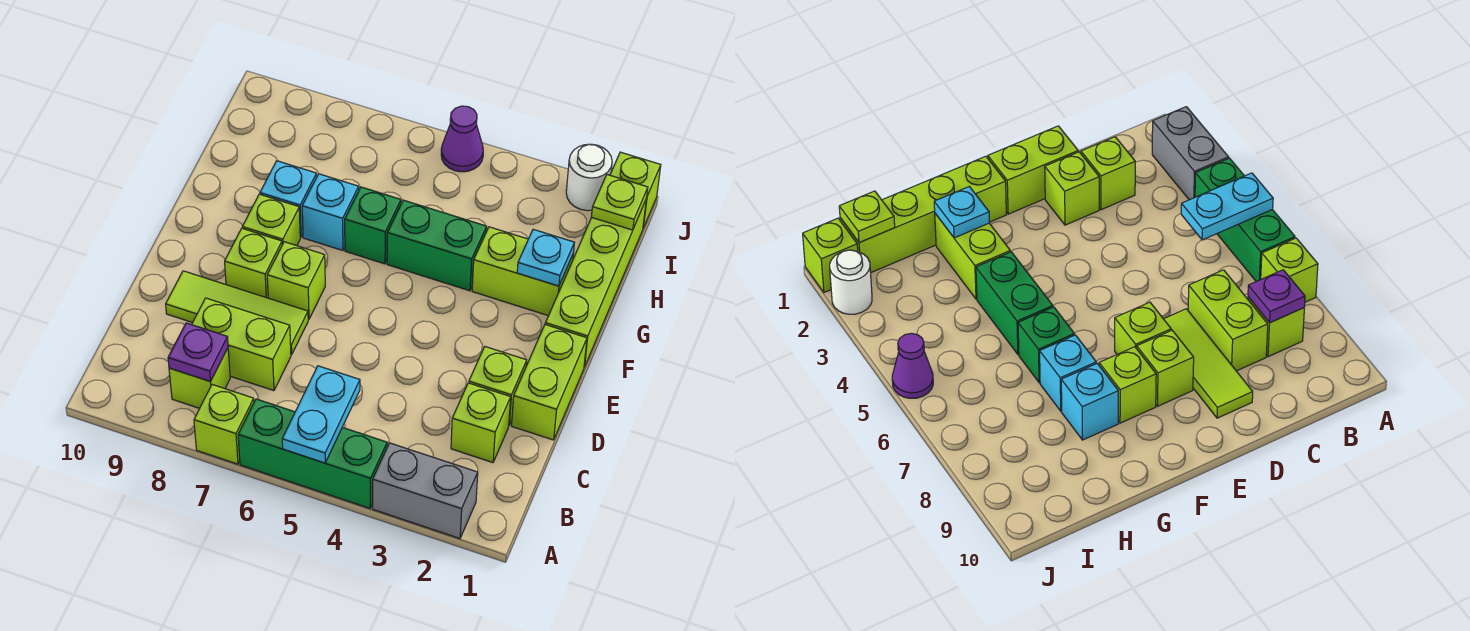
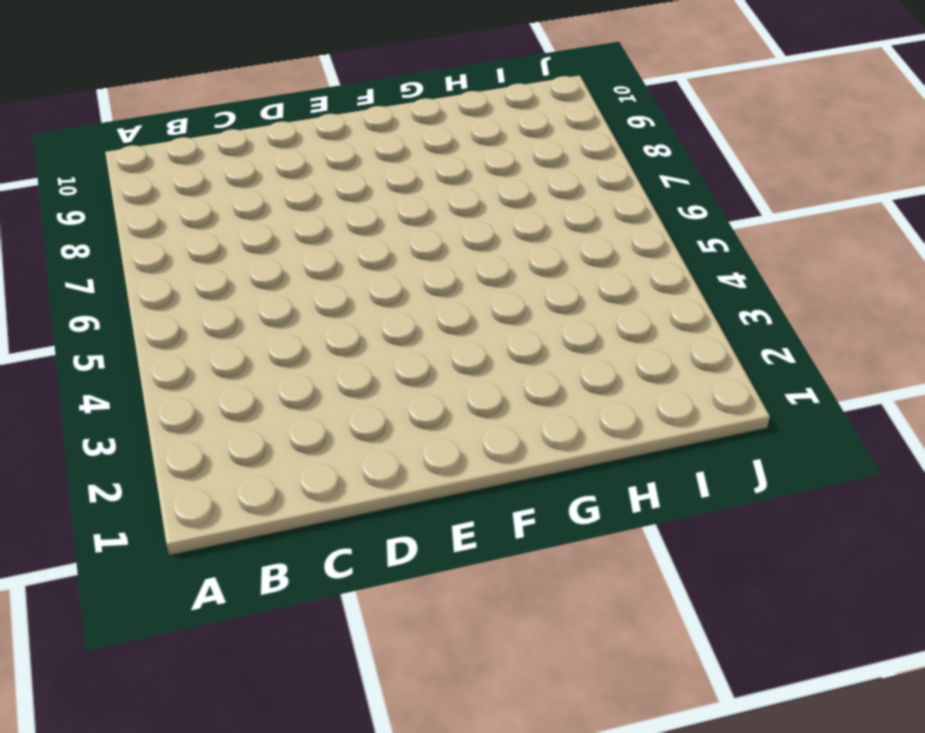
none -> grey brick A2:A3 level 1
none -> green brick A4:A6 level 1
none -> lime brick A7 level 1

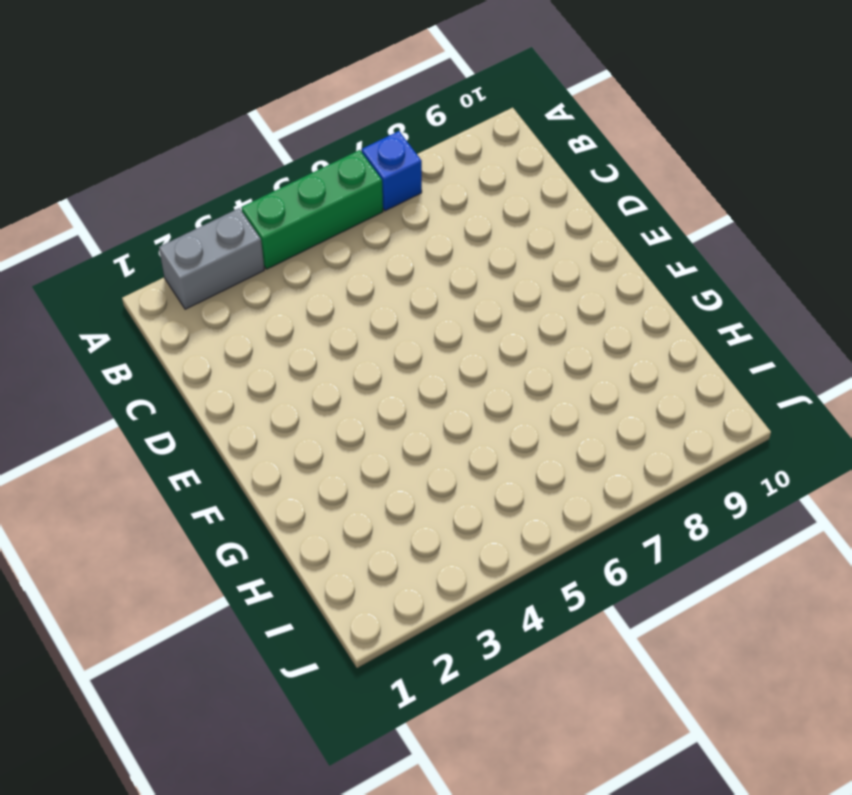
blue brick A7 level 1 -> lime brick A7 level 1
none -> lime brick B8 level 1
none -> lime brick C2 level 1
none -> lime brick C7:C8 level 1

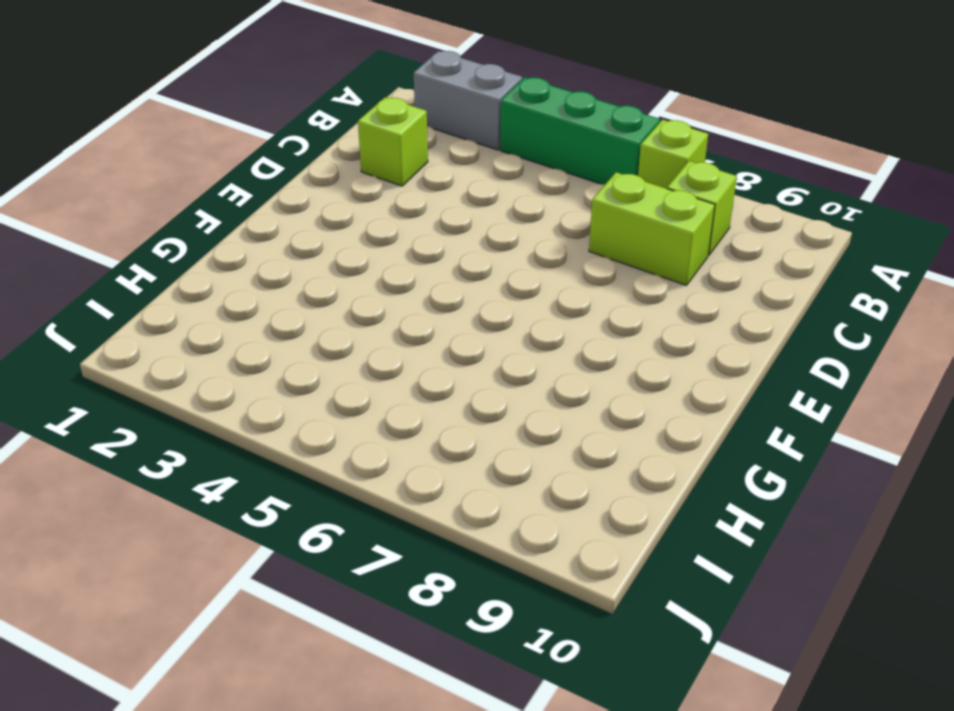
none -> lime brick D1:E1 level 1
none -> lime brick D2 level 1
none -> lime tile D7:D9 level 1

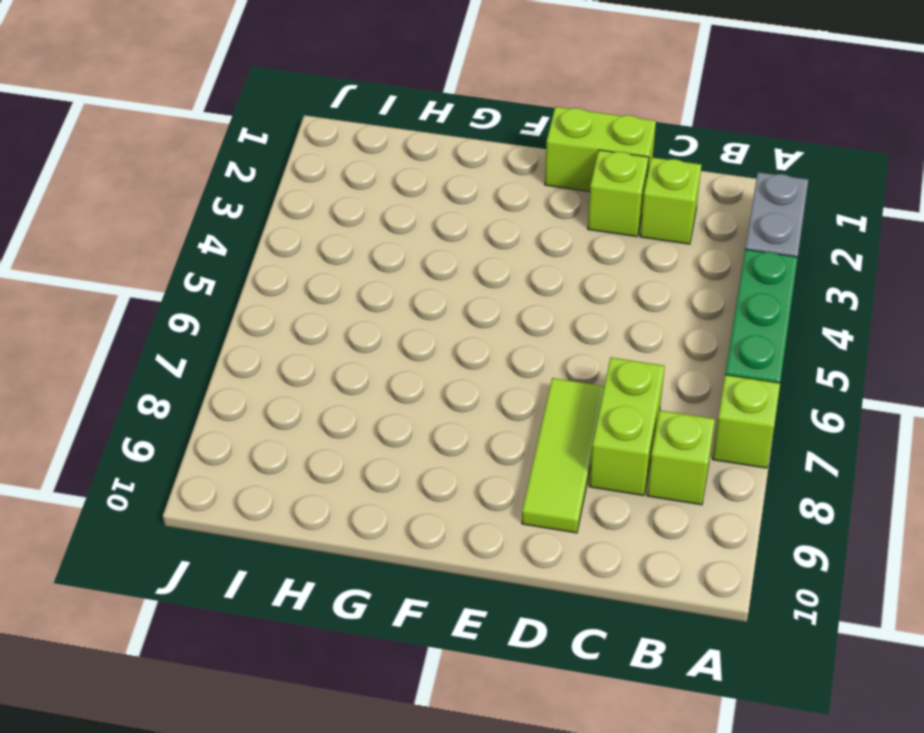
none -> lime brick E7 level 1
none -> lime brick E8 level 1
none -> lime brick F1:I1 level 1

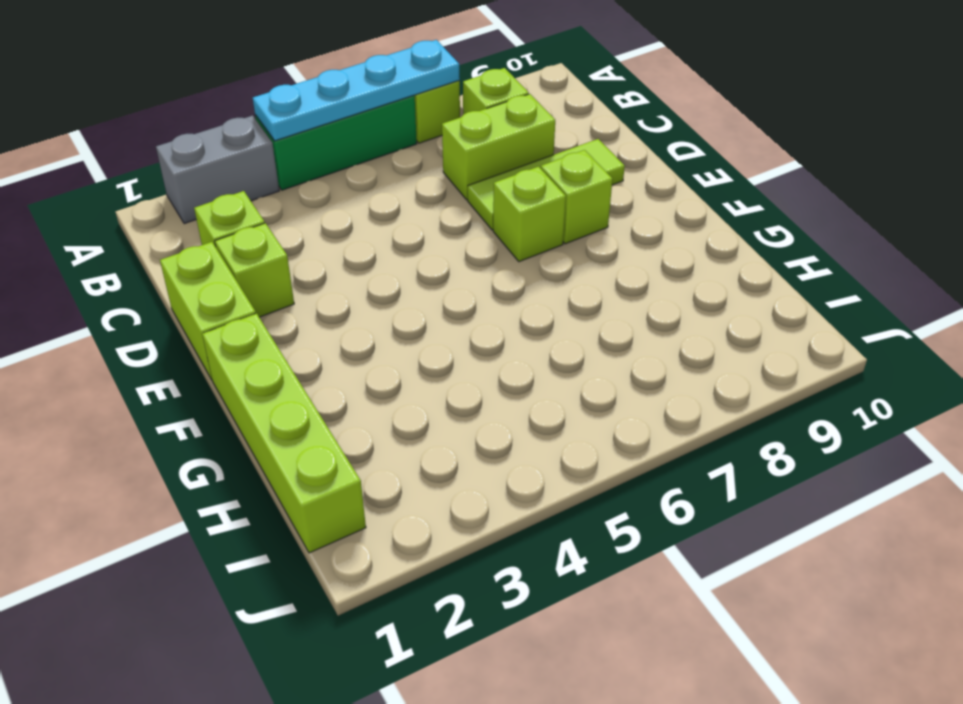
cyan plate A4:A7 level 2 -> cyan plate A5:B5 level 2
none -> lime brick F8 level 1
none -> lime brick G2:G3 level 1
none -> green brick G4:G5 level 1

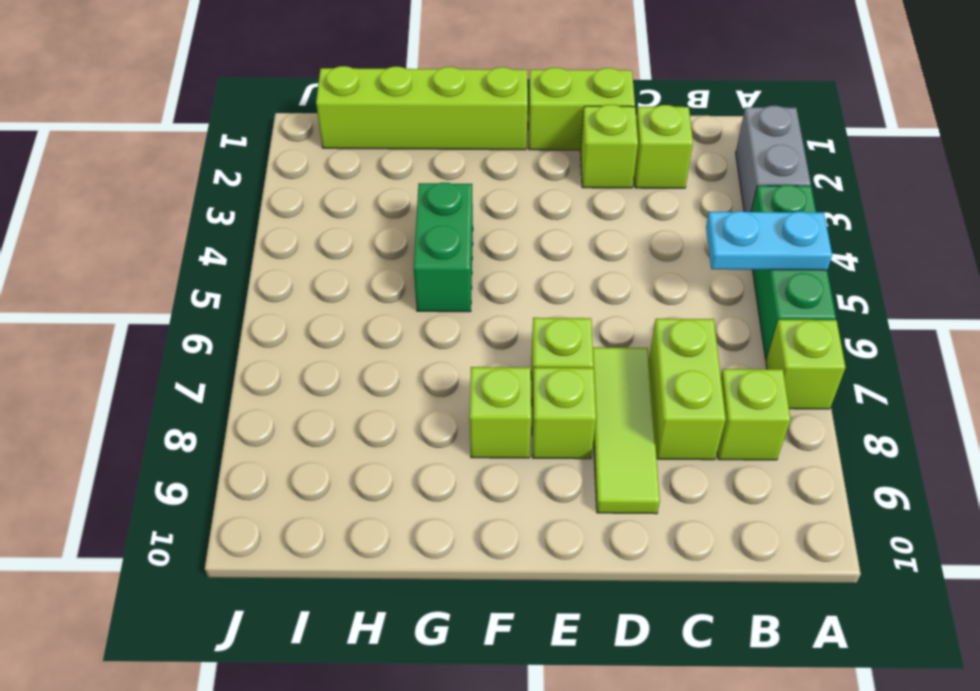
none -> lime brick G2:G3 level 1
none -> green brick G6 level 1
none -> cyan brick G7 level 1

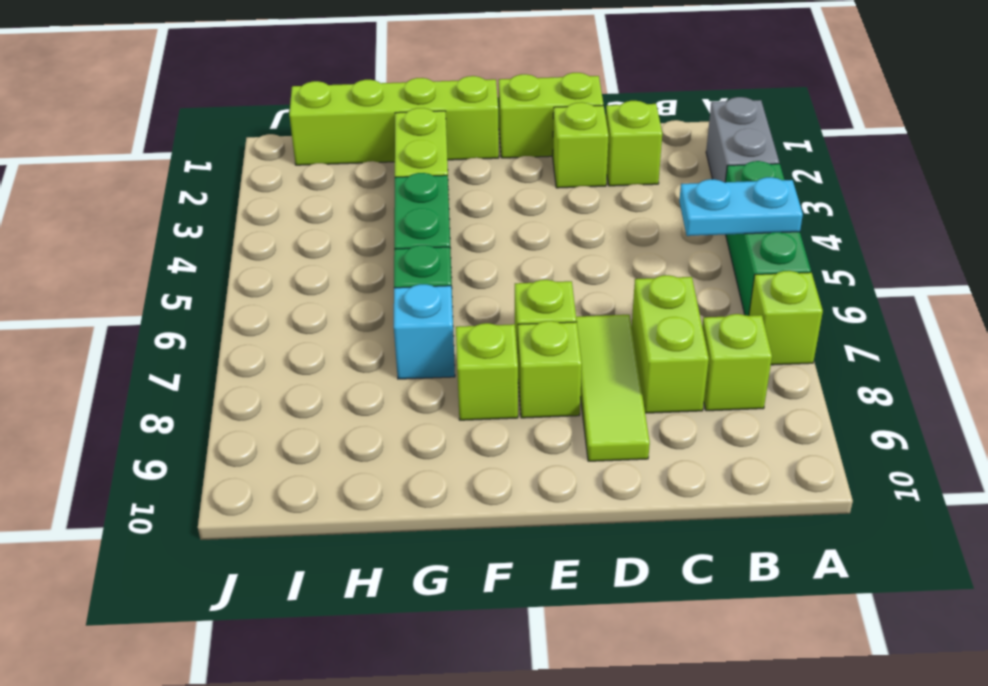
none -> cyan brick G8 level 1
none -> lime brick J1 level 1
none -> white round brick J2 level 1

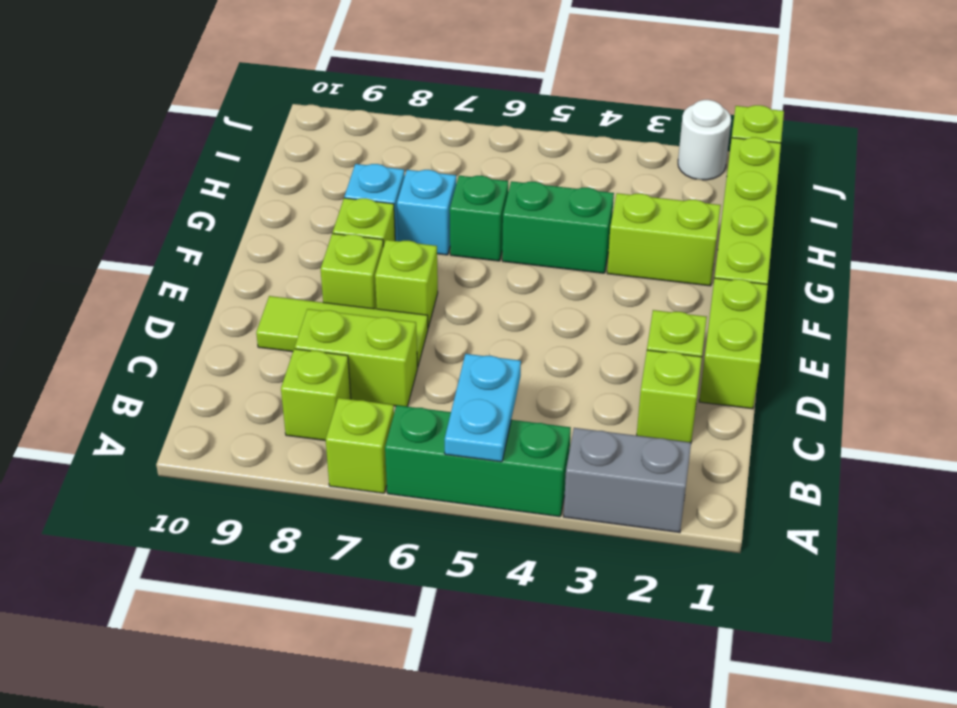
none -> purple cone J5 level 1
none -> purple plate B8 level 2
none -> cyan plate G2 level 2

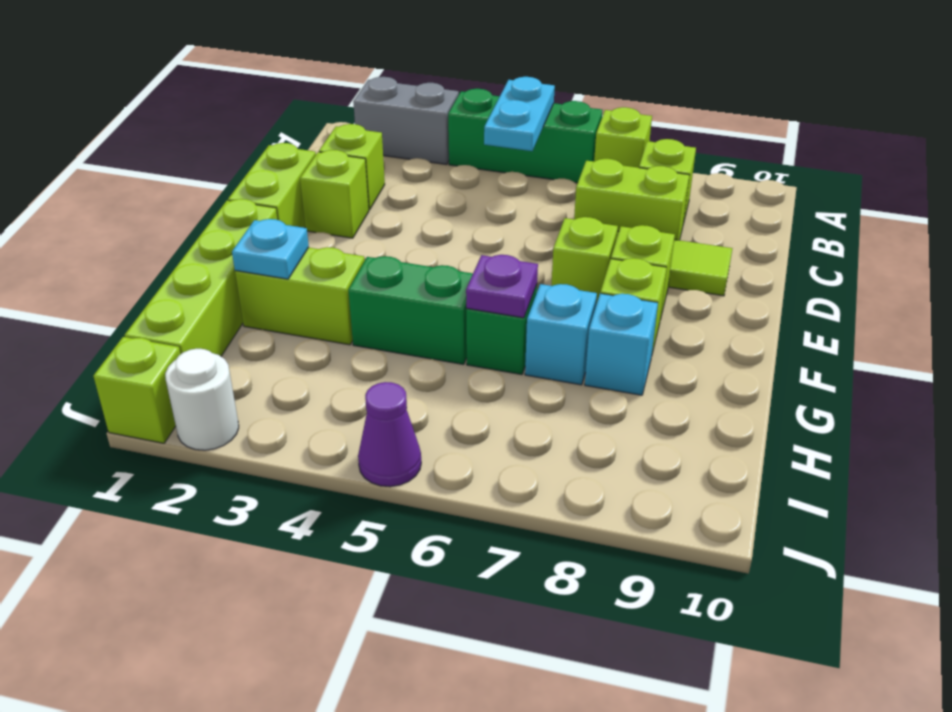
purple plate G6 level 2 -> purple plate B8 level 2
none -> lime plate I1 level 2

